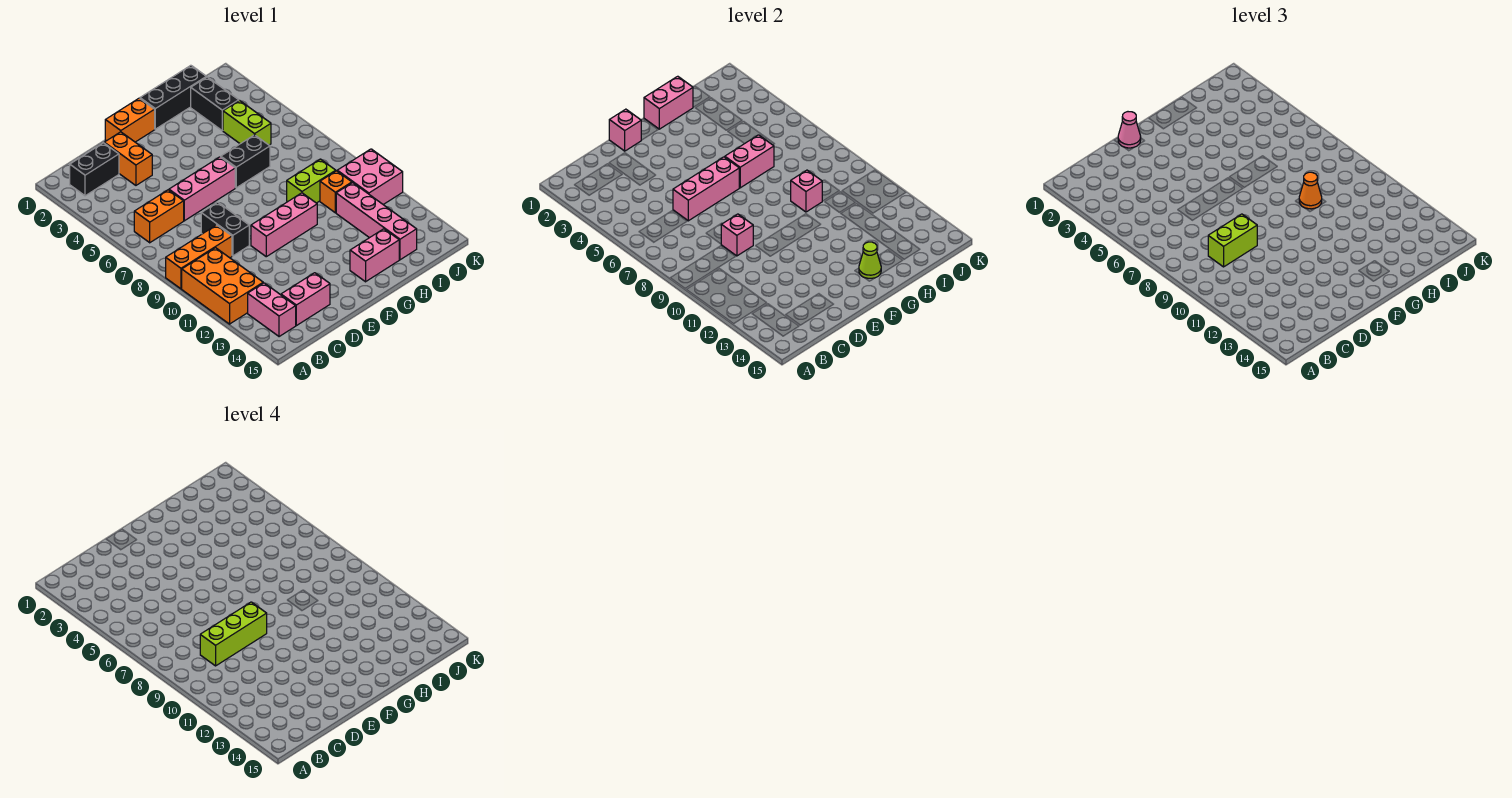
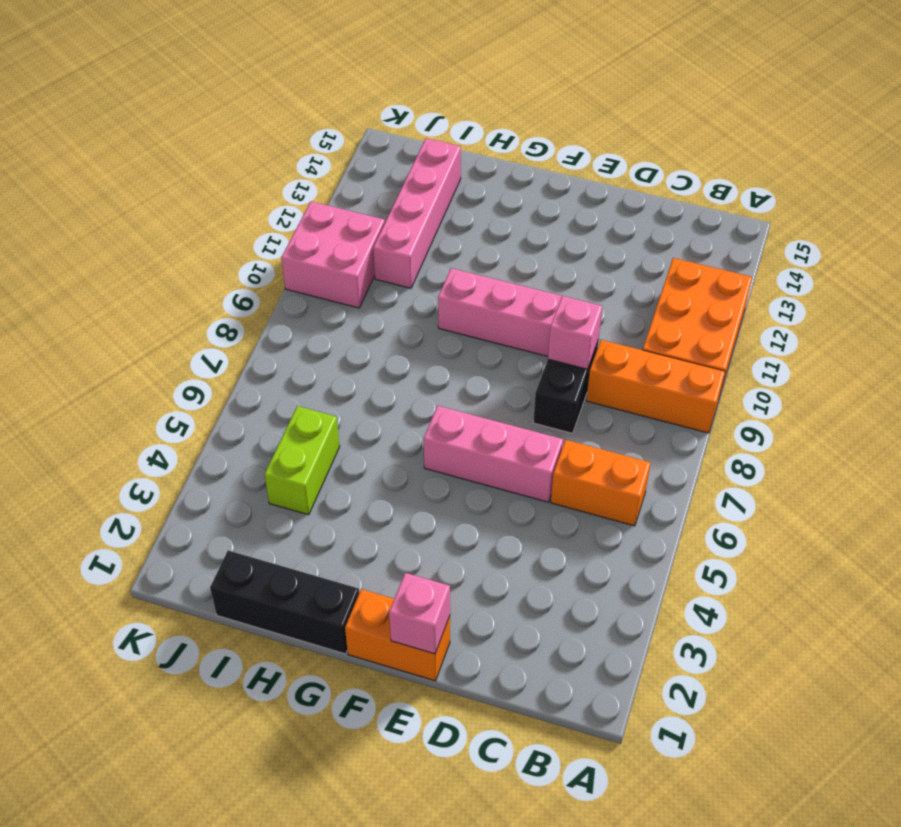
none -> black brick B2:C2 level 1
none -> pink brick B13:B14 level 1
none -> pink brick C14:D14 level 1
none -> orange brick D2:D3 level 1

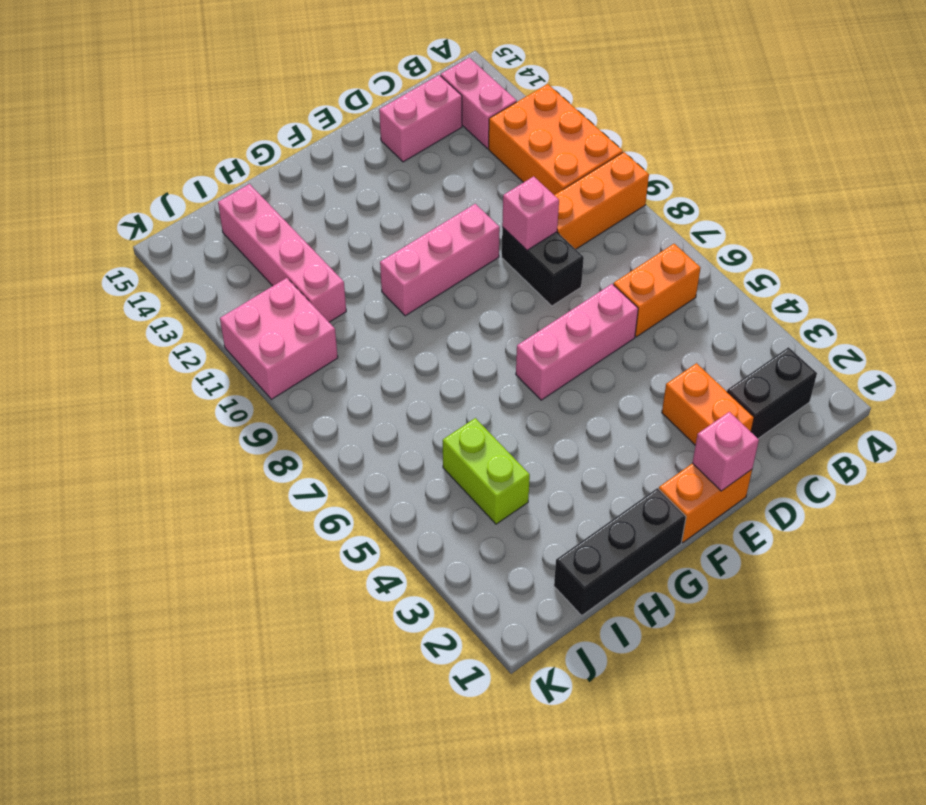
none -> black brick G6:H6 level 1
none -> pink brick G14:H14 level 1
none -> lime brick H9:I9 level 1
none -> black brick I2:I3 level 1

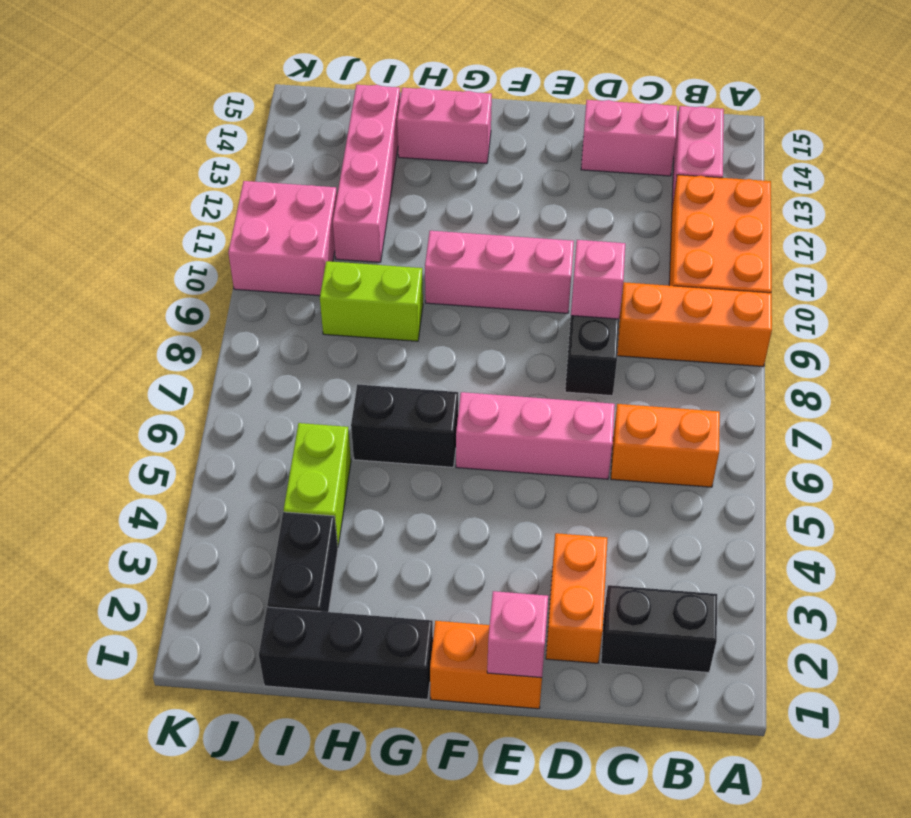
none -> orange brick I10 level 1
none -> pink brick D6:F6 level 2
none -> pink brick G1:H1 level 2
none -> pink brick G6:H6 level 2

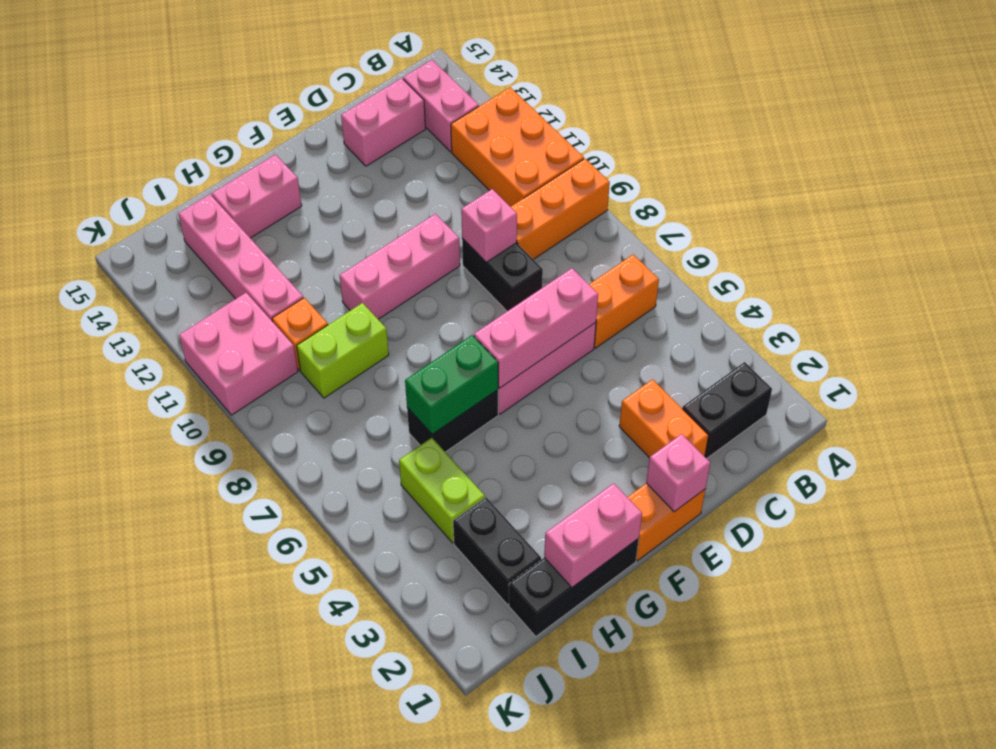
green brick G6:H6 level 2 -> pink brick G6:H6 level 2
none -> lime cone G14 level 2
none -> pink brick H9 level 2
none -> lime brick C9:D9 level 3
none -> pink cone E1 level 3

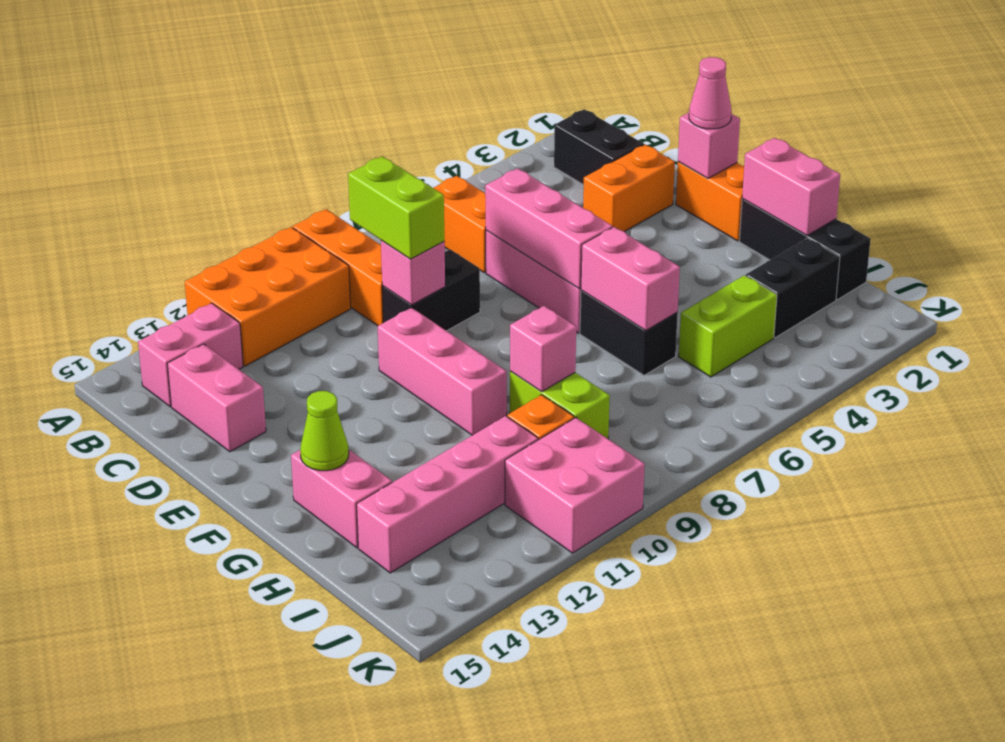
none -> orange cone H9 level 3
none -> lime brick C9:E9 level 4

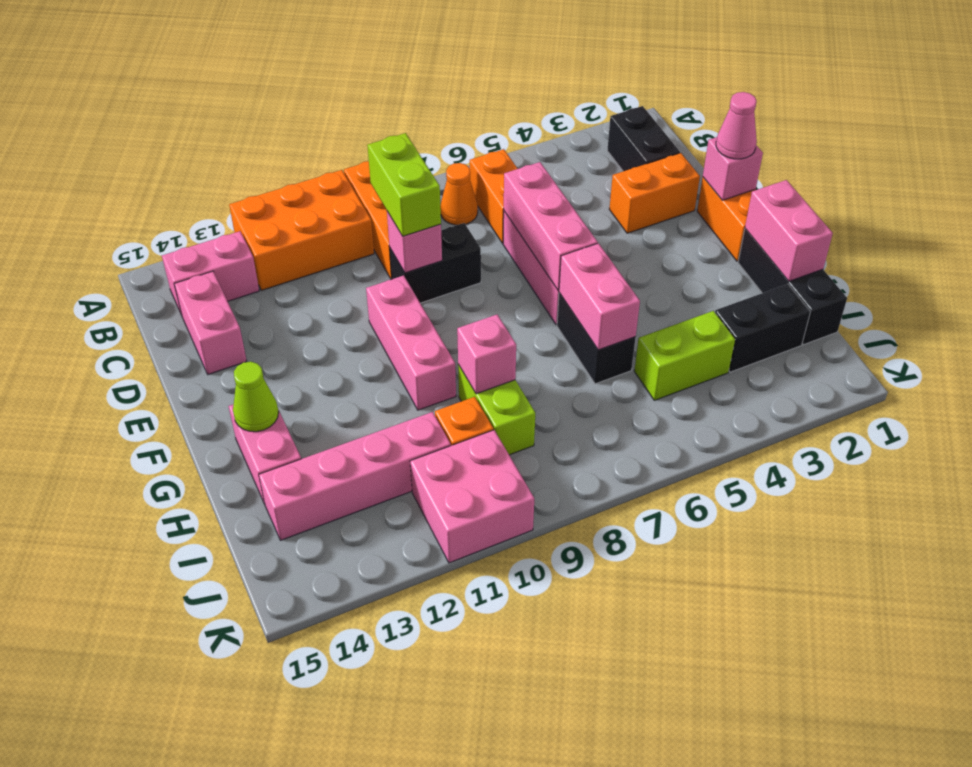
orange cone B7 level 1 -> orange cone H9 level 3
none -> lime brick C9:E9 level 4

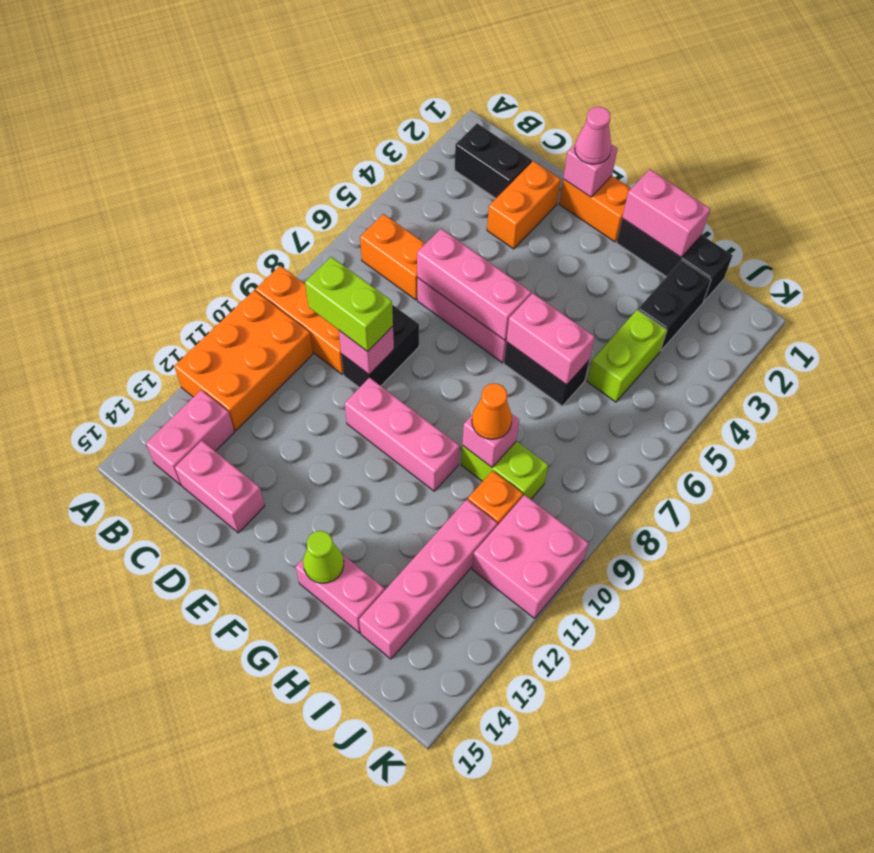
none -> lime brick C9:E9 level 4

